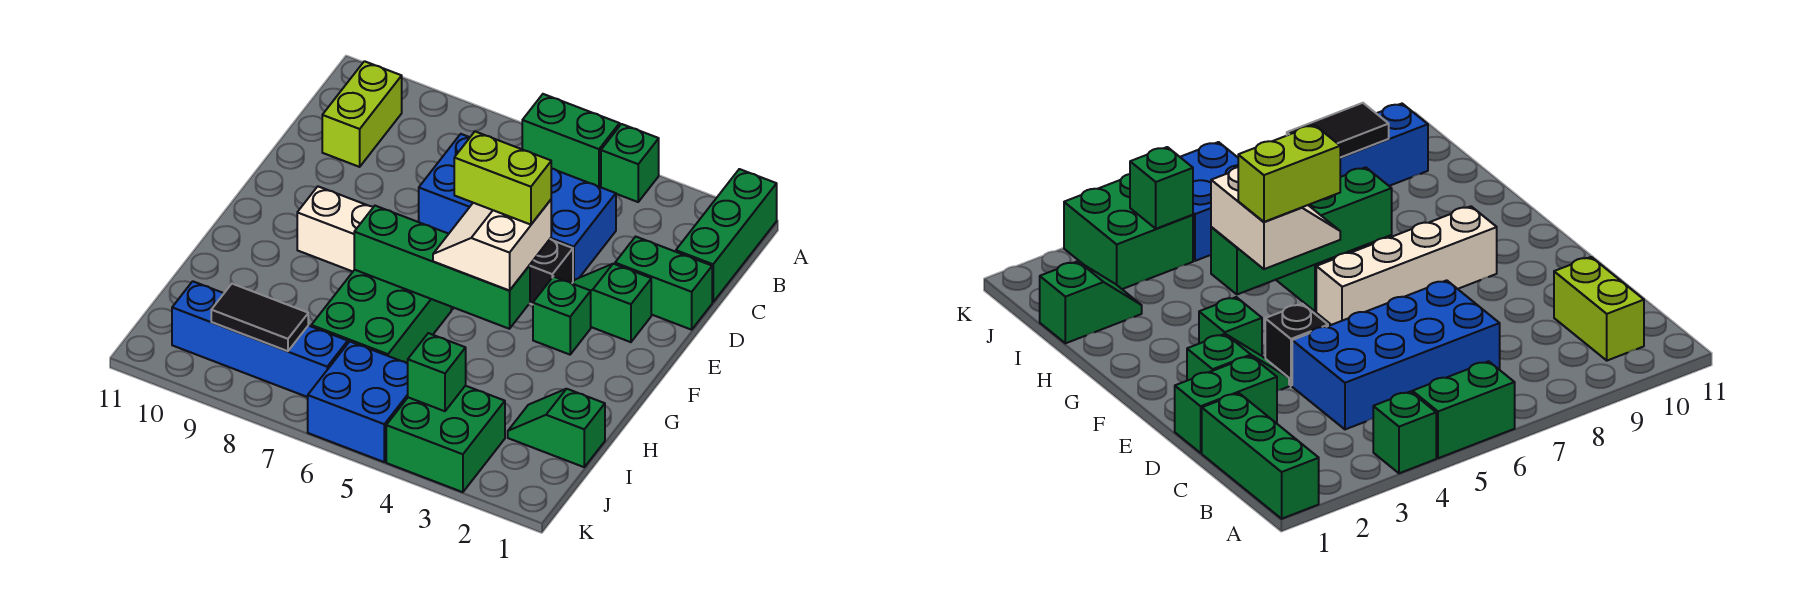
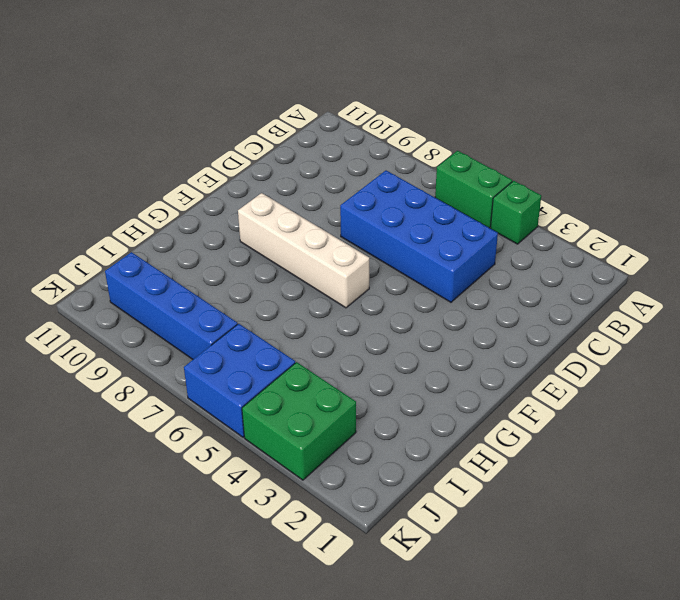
none -> green brick A1:C1 level 1
none -> lime brick B10:C10 level 1
none -> green brick D1:D2 level 1

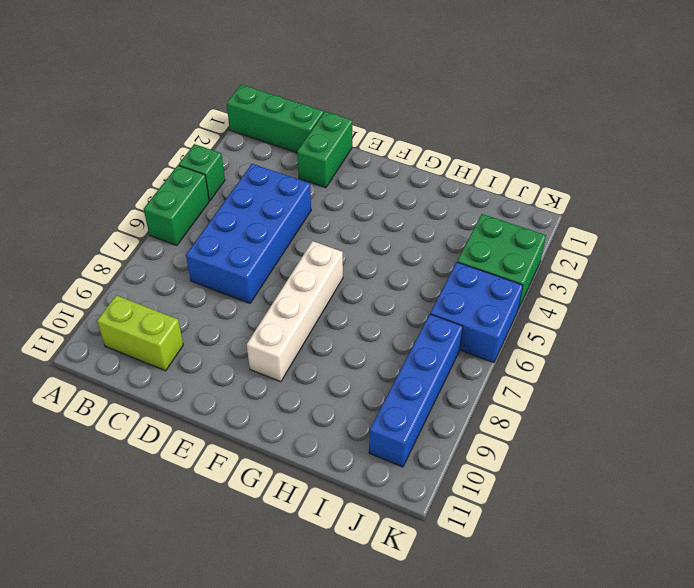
none -> green slope E2:E3 level 1 top 2
none -> black brick E4 level 1
none -> green brick F3 level 1

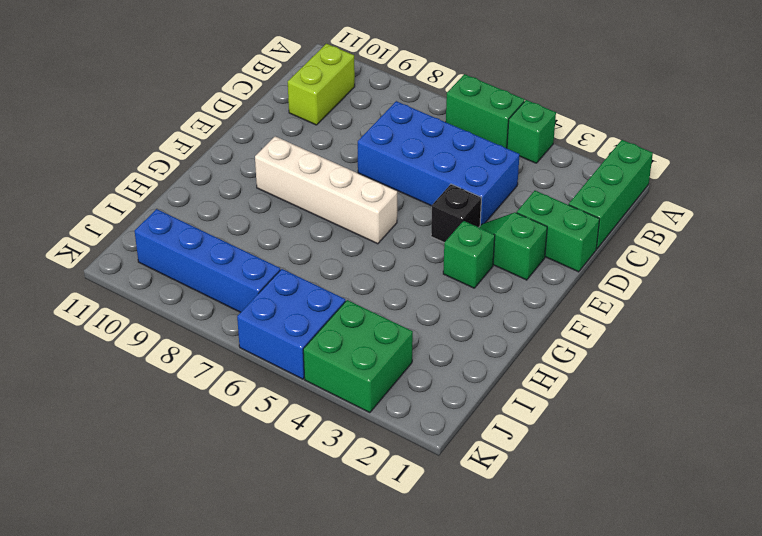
none -> green brick G6:I7 level 1
none -> green slope I1:I2 level 1 top 1
none -> green brick G4:G7 level 2

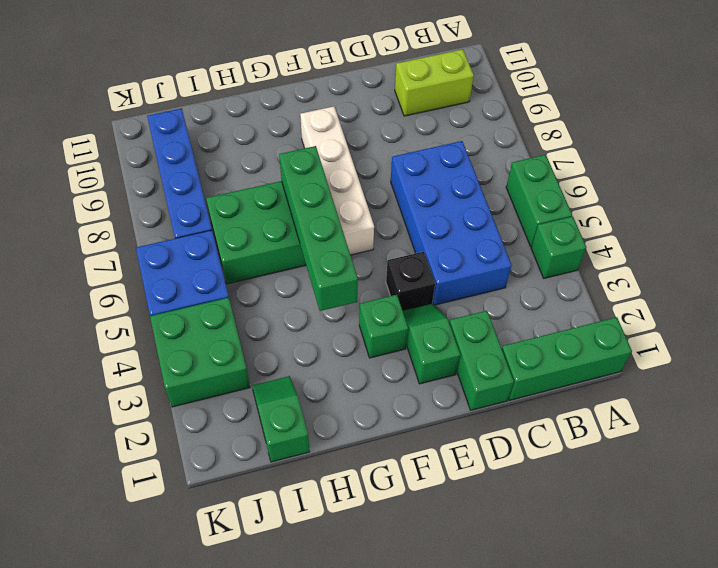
none -> green brick J4 level 2
none -> black tile J8:J9 level 2
none -> white slope F4:G5 level 3 top 4

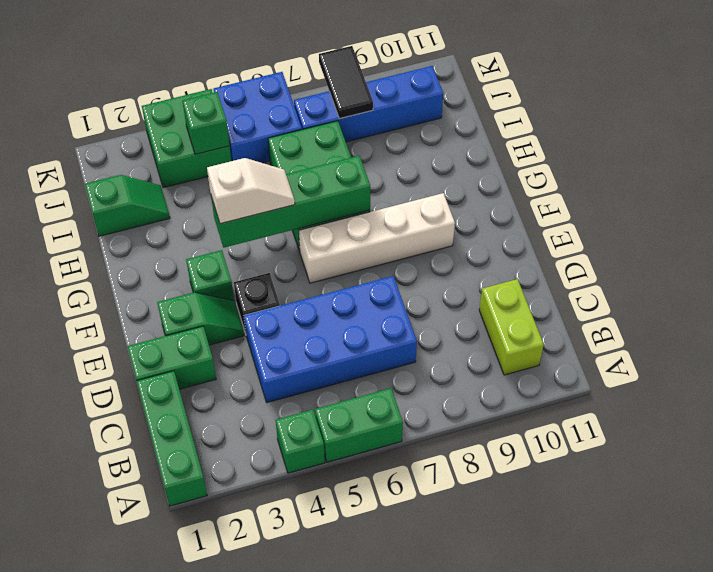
white slope G4:G5 level 3 top 4 -> white slope F4:G5 level 3 top 4
black tile J8:K8 level 2 -> black tile J8:J9 level 2
none -> lime brick F4:F5 level 4

